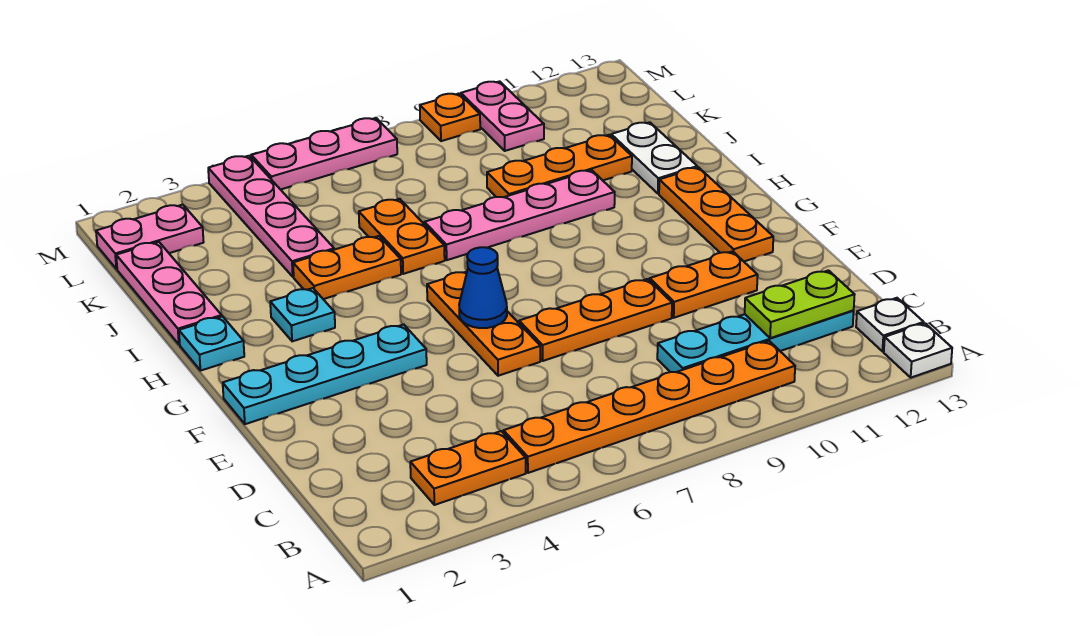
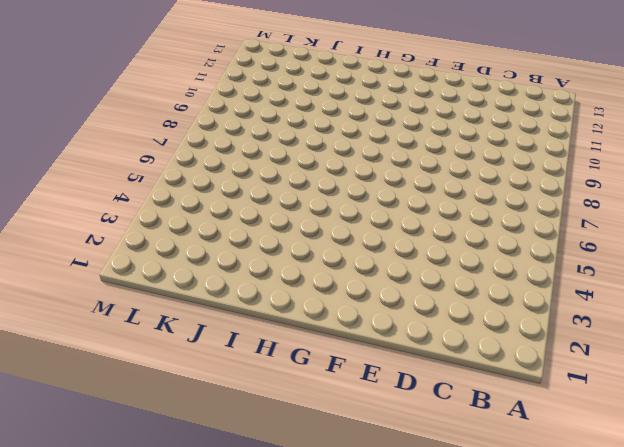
none -> white plate A13 level 1
none -> orange plate B3:B4 level 1
none -> orange plate B5:B10 level 1

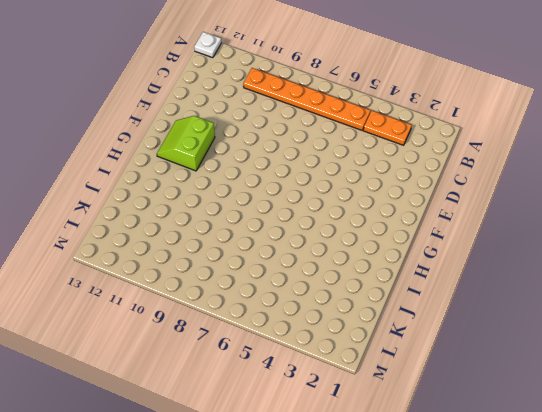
lime slope F11:G12 level 1 top 11 -> orange plate F12:H12 level 1
none -> white plate B13 level 1
none -> cyan plate C9:C12 level 1
none -> orange plate E6:G6 level 1

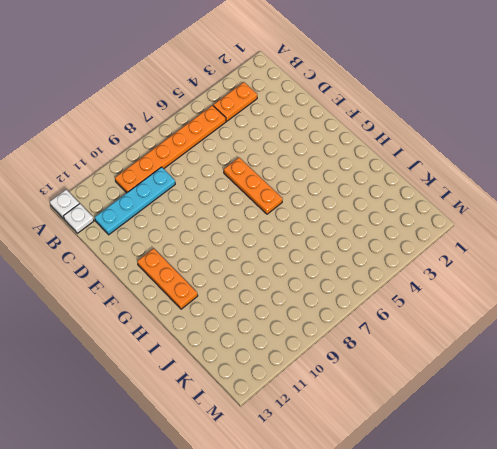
none -> orange plate E7:E9 level 1
none -> orange plate E10:E11 level 1
none -> cyan plate F1:F4 level 1

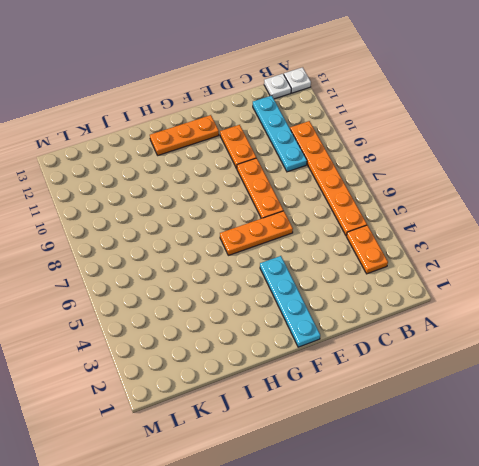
none -> cyan plate H1 level 1
none -> cyan plate H3 level 1
none -> pink plate I1:K1 level 1

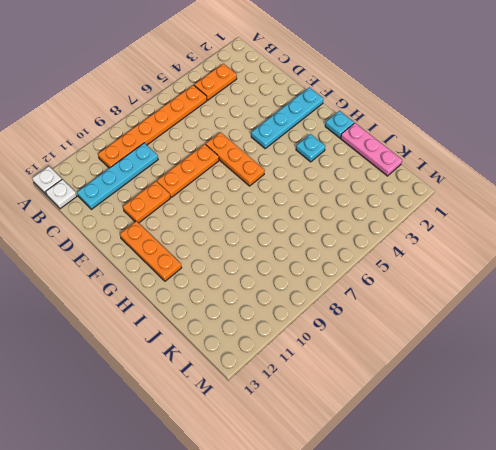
none -> orange plate I4:I5 level 1
none -> orange plate I6:J6 level 1
none -> pink plate I7:I10 level 1

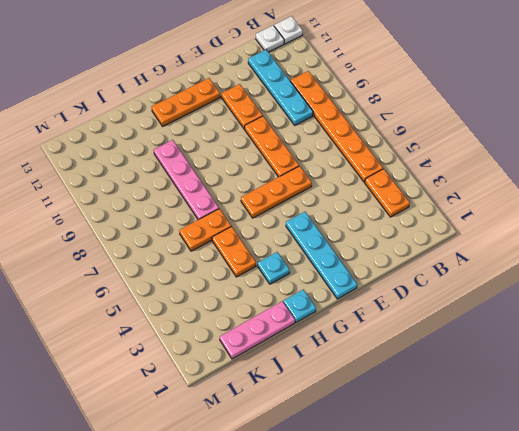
none -> white plate I12:J12 level 1
none -> pink plate J4:M4 level 1
none -> orange plate J9:J11 level 1

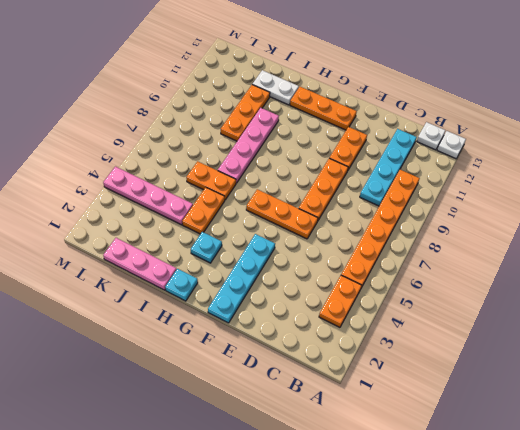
none -> pink plate L1:L2 level 1
none -> pink plate L10:M10 level 1
none -> pink plate M5:M7 level 1

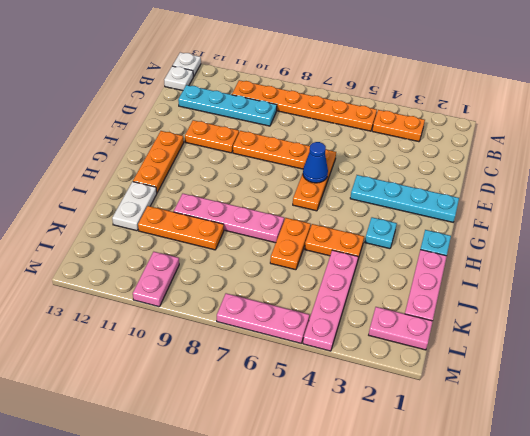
none -> orange plate M9 level 1
none -> lime plate C11:C12 level 2

